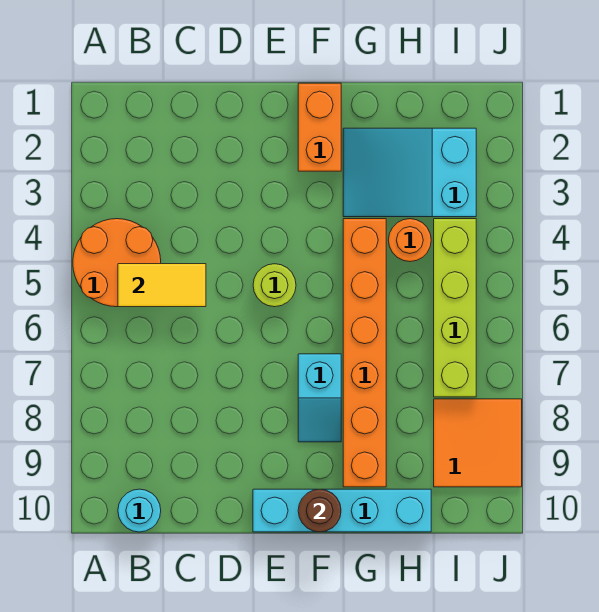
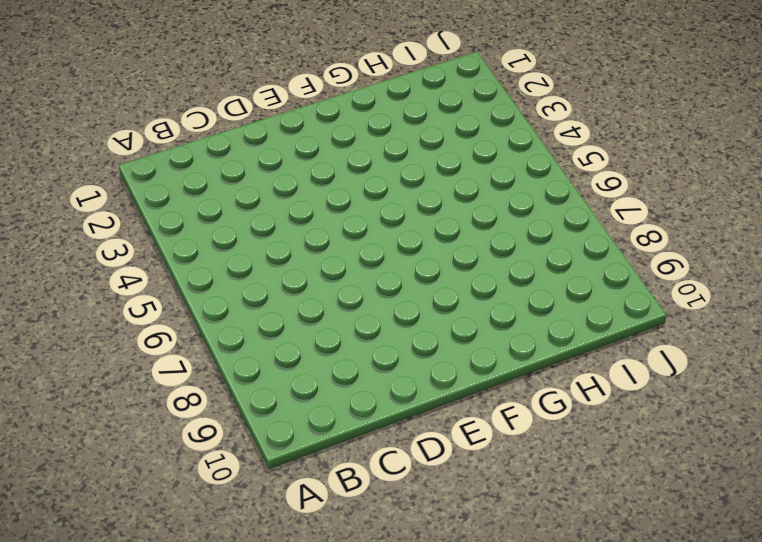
none -> orange round brick A4:B5 level 1
none -> cyan round brick B10 level 1
none -> lime round brick E5 level 1

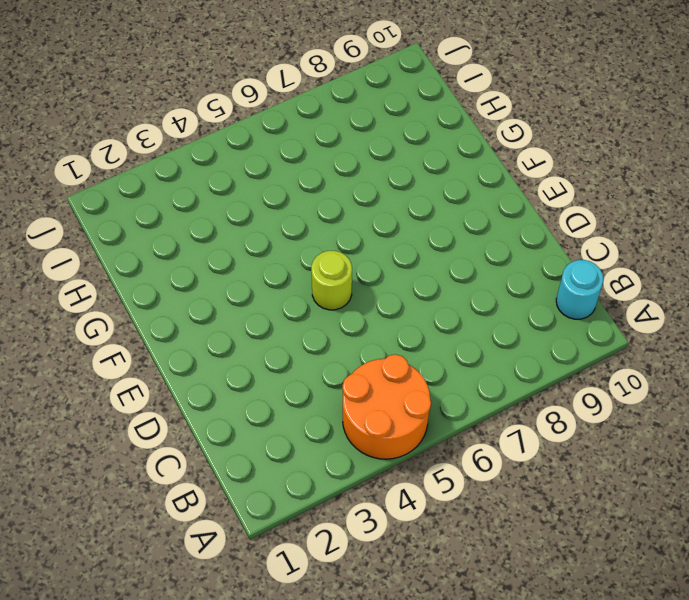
none -> cyan brick E10:H10 level 1
none -> orange brick F1:F2 level 1
none -> cyan slope F7:F8 level 1 top 7

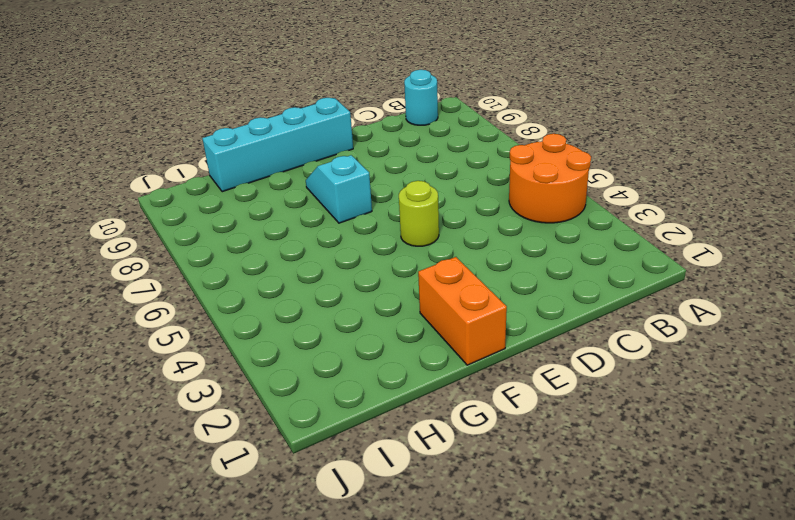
none -> cyan slope G2:I3 level 1 top I
none -> orange brick G4:G9 level 1
none -> orange round brick H4 level 1

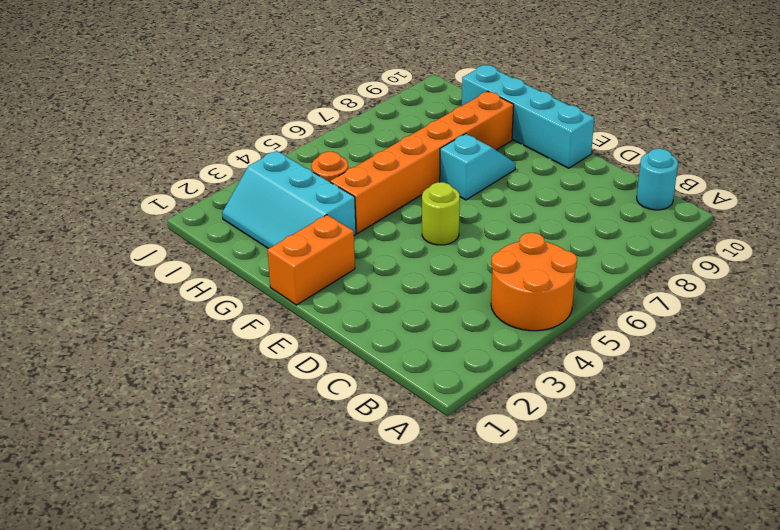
cyan slope G2:I3 level 1 top 3 -> cyan slope G2:I3 level 1 top I
none -> lime brick I4:I7 level 1
none -> orange tile I8:J9 level 1
none -> yellow tile B5:C5 level 2

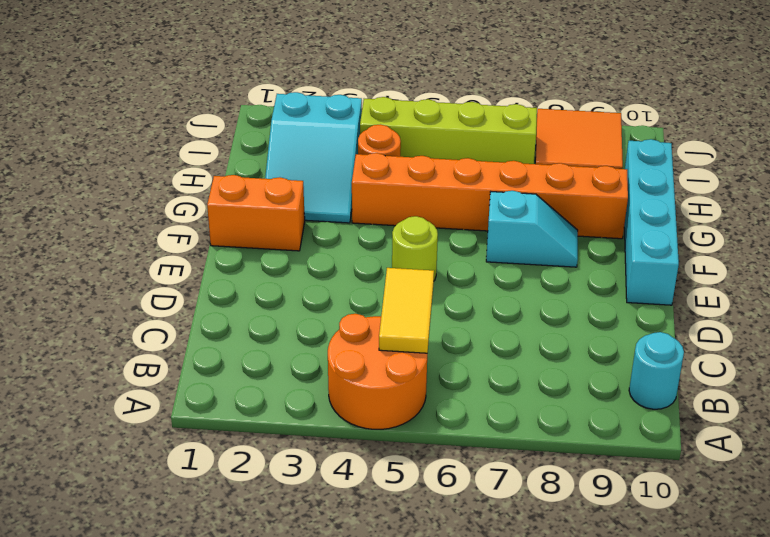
none -> brown round brick F10 level 2

